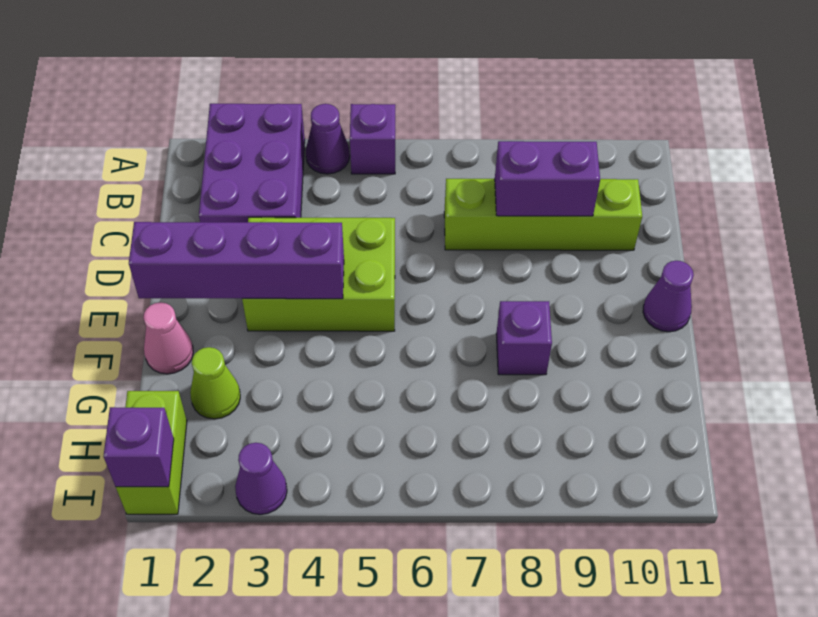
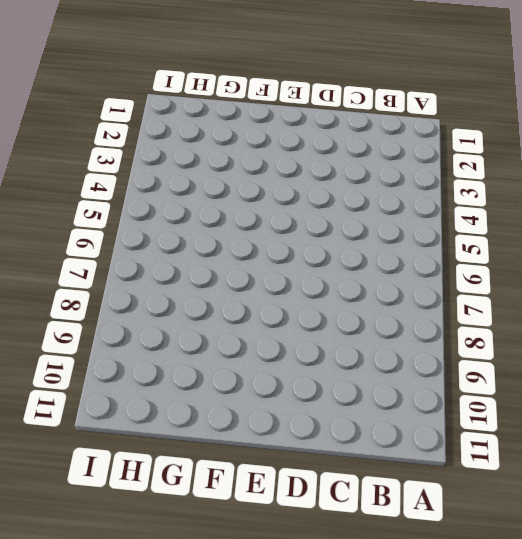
none -> purple brick A2:C3 level 1
none -> purple cone A4 level 1
none -> purple brick A5 level 1

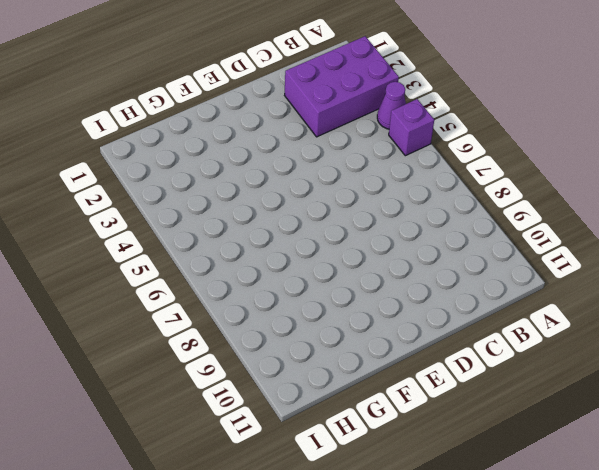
none -> lime brick C7:C10 level 1
none -> lime brick D3:E5 level 1
none -> purple cone E11 level 1

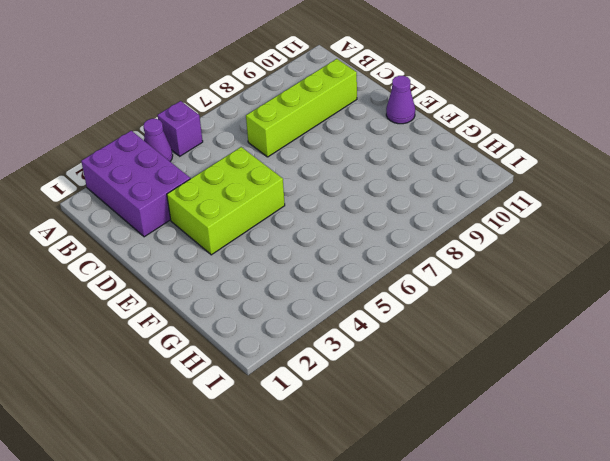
none -> pink cone F1 level 1
none -> purple brick F8 level 1
none -> lime cone G2 level 1

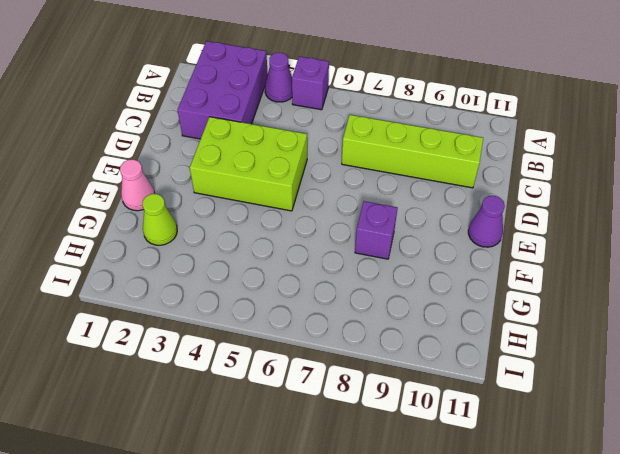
none -> lime brick H1:I1 level 1
none -> purple cone I3 level 1
none -> purple brick C8:C9 level 2

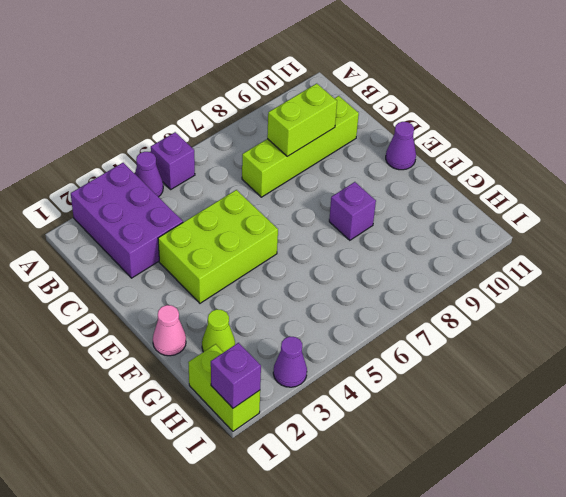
lime brick C8:C9 level 2 -> purple brick C8:C9 level 2
none -> purple brick E1:E4 level 2

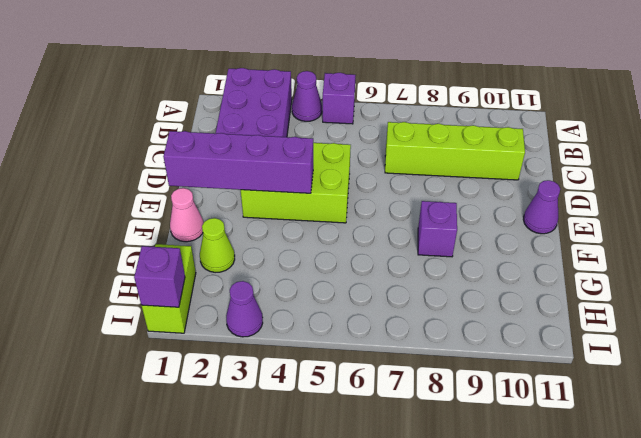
none -> purple brick C8:C9 level 2

